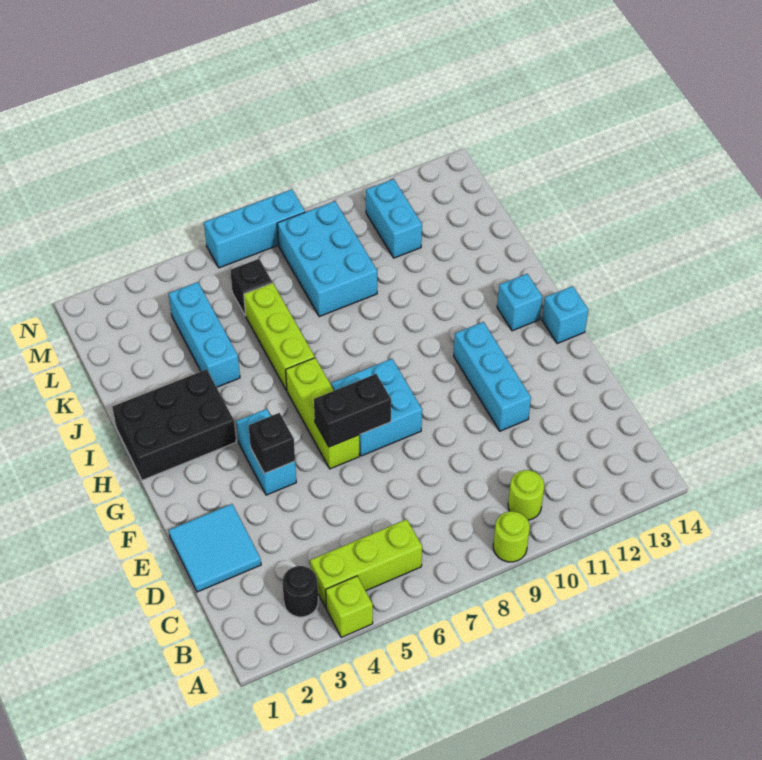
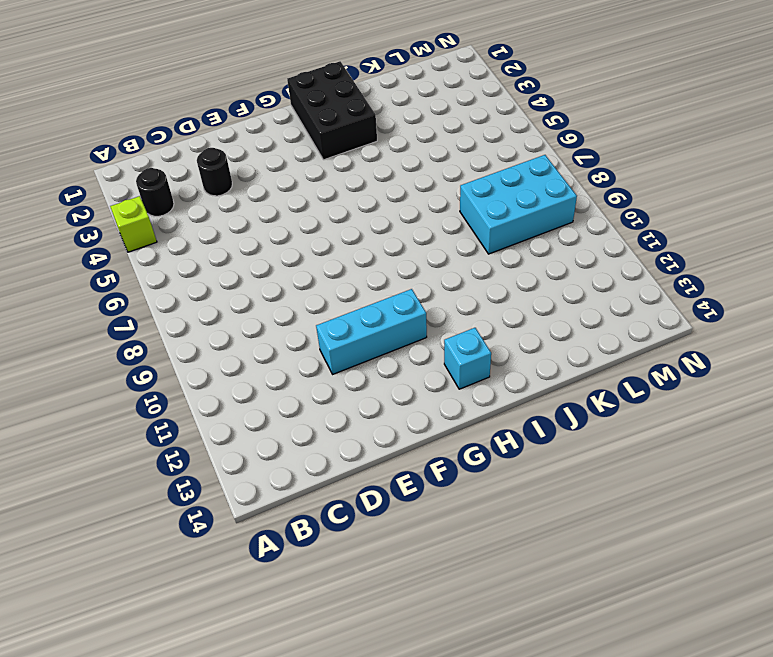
black round brick D3 level 1 -> none
none -> lime round brick A9 level 1
none -> lime brick B4:B6 level 1
none -> lime round brick B10 level 1

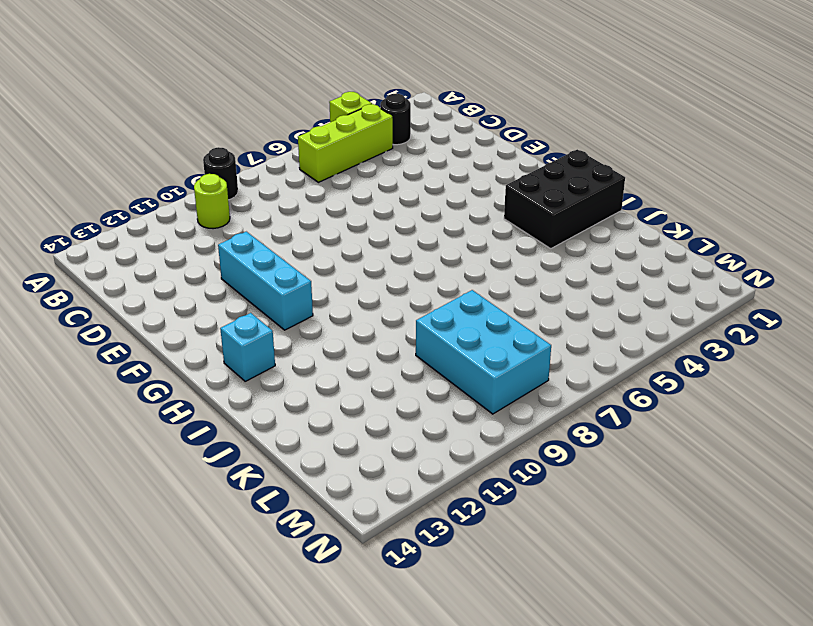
black round brick A9 level 1 -> lime round brick A9 level 1
none -> cyan tile D1:E2 level 1
none -> cyan brick F4:G4 level 1
none -> lime brick F6:H6 level 1

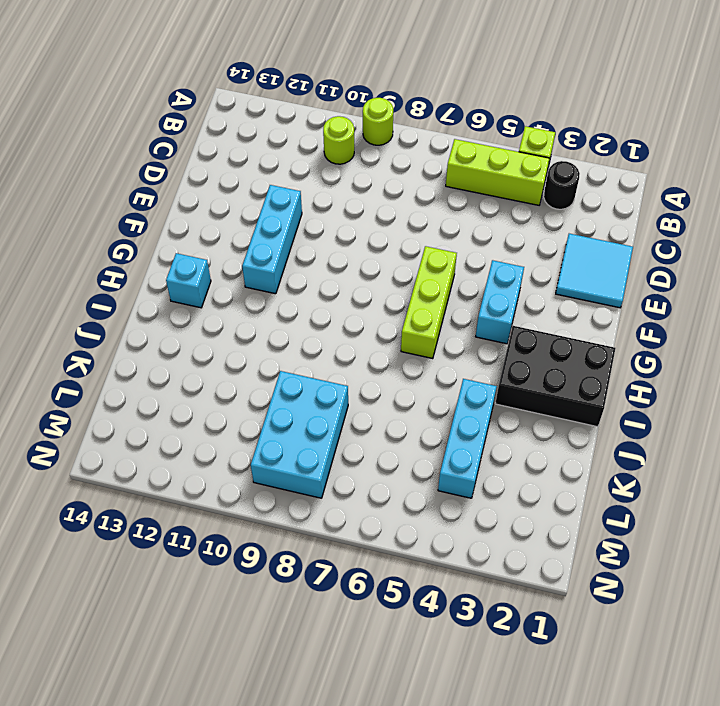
none -> cyan brick F7:G8 level 1
none -> cyan brick G14 level 1
none -> lime brick I6:K6 level 1

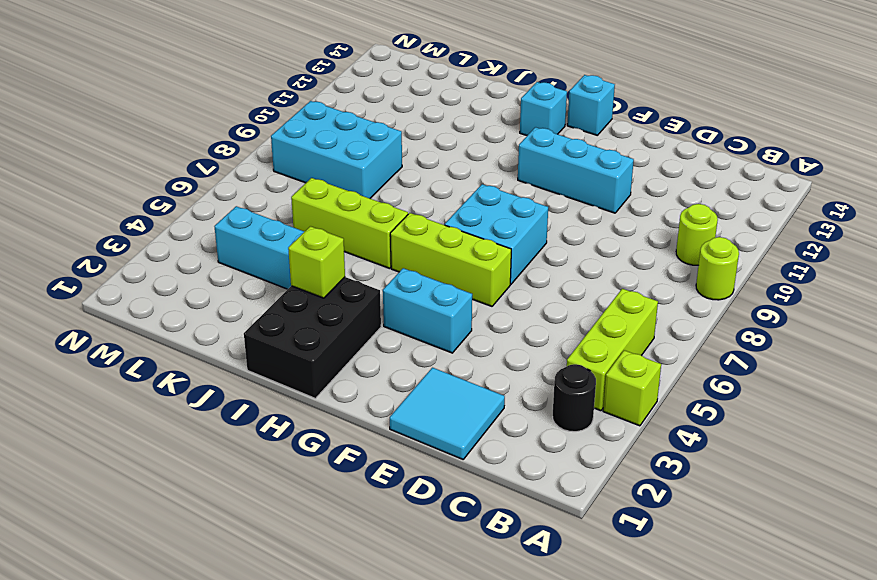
lime brick I3 level 2 -> none
none -> black brick L6 level 1
none -> cyan brick L11:M11 level 1
none -> cyan brick N6:N8 level 1

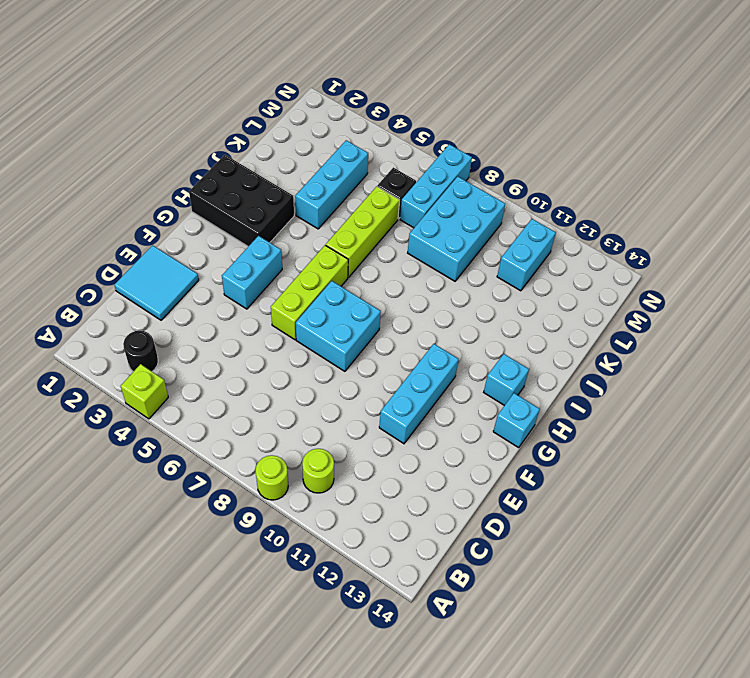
cyan brick L7:N7 level 1 -> cyan brick N6:N8 level 1
none -> lime brick B4:B6 level 1
none -> black brick F4 level 2
none -> black brick F6:F7 level 2

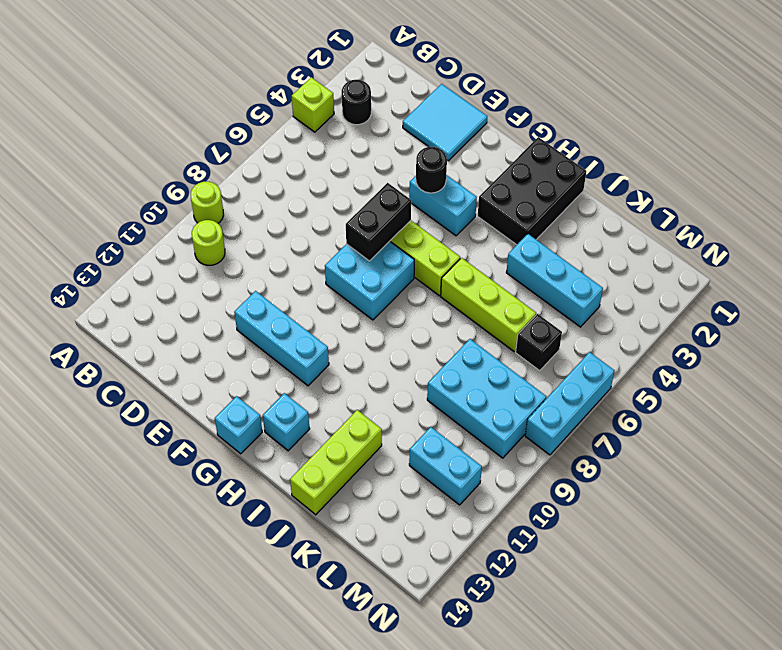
black round brick F4 level 2 -> black brick F4 level 2
lime brick J12:J14 level 1 -> lime brick B4:B6 level 1

